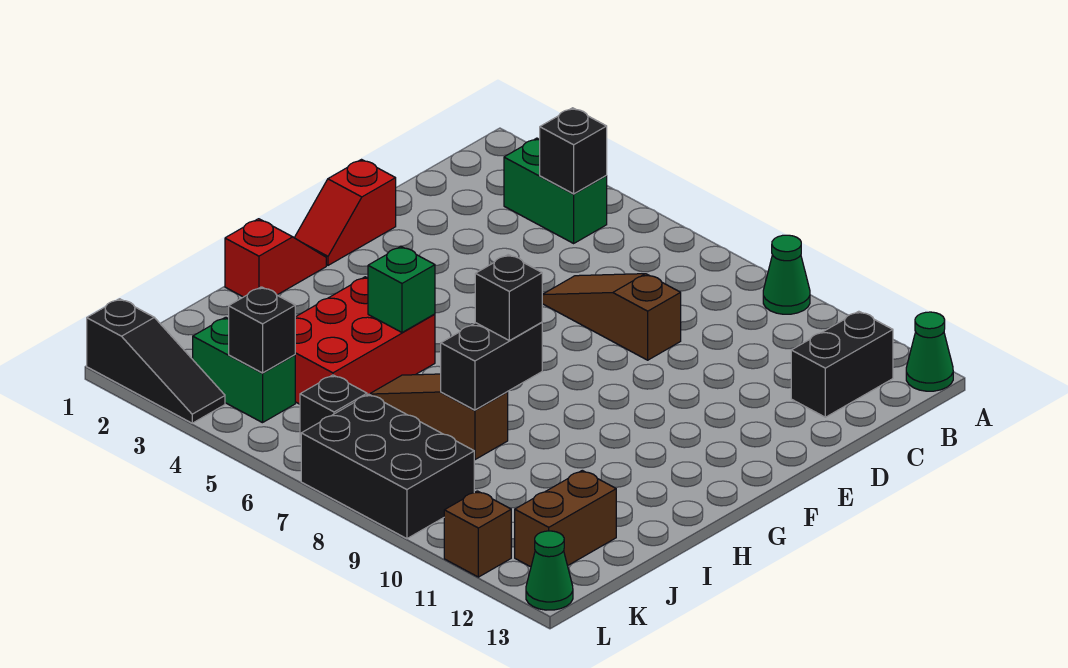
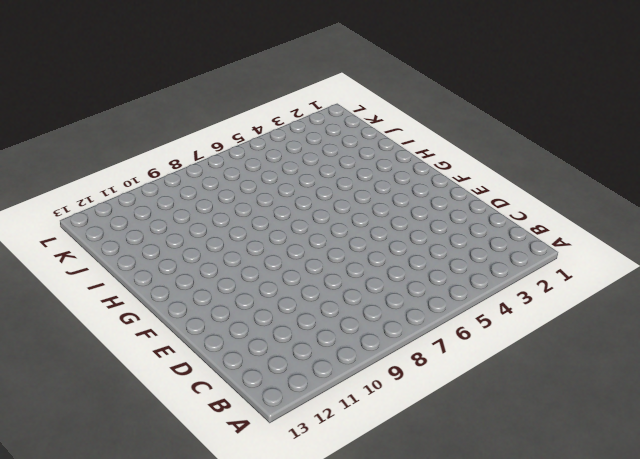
none -> green cone A9 level 1
none -> green cone A13 level 1
none -> green brick B3:B4 level 1

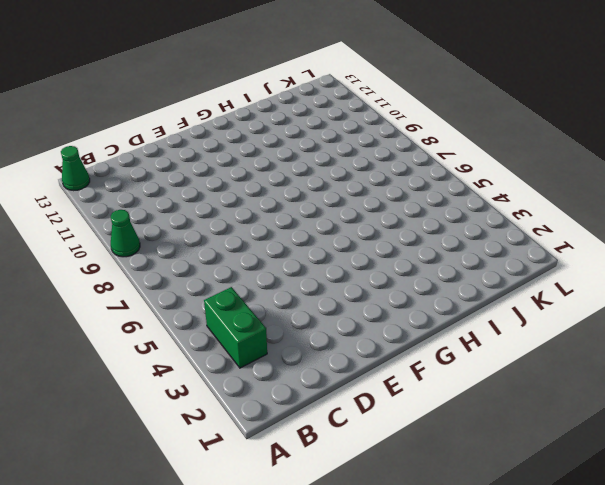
none -> black brick B12:C12 level 1
none -> brown slope D6:D8 level 1 top 8
none -> red slope E1:F1 level 1 top E

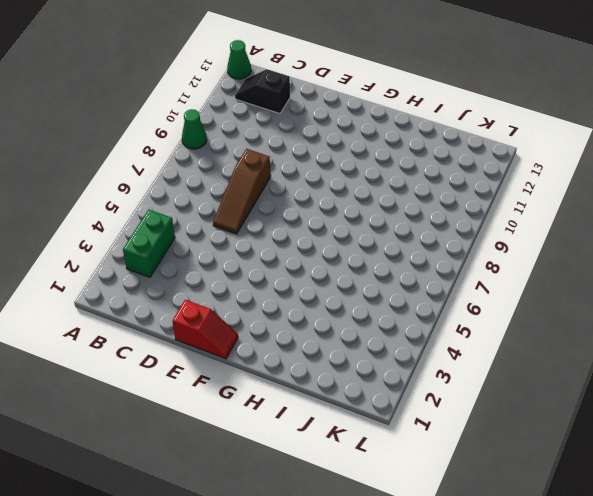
black slope B12:C12 level 1 top C -> black brick B12:C12 level 1
none -> red slope G1:H1 level 1 top H
none -> red brick H4:J5 level 1
none -> brown slope I6:I8 level 1 top 8

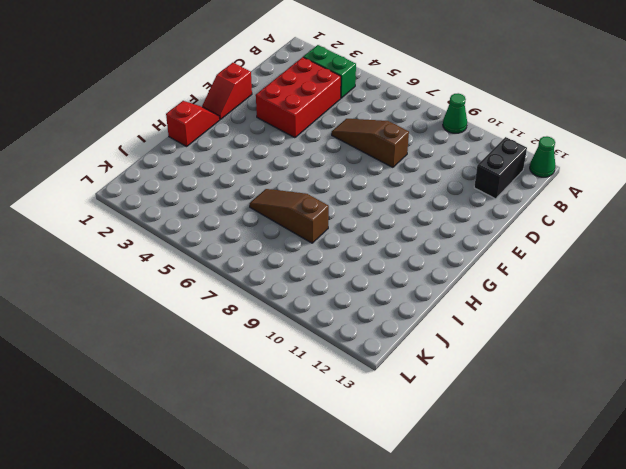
red brick C3:E4 level 1 -> red brick H4:J5 level 1
none -> brown brick J12:K12 level 1
none -> green brick K3:K4 level 1
none -> black brick K6 level 1

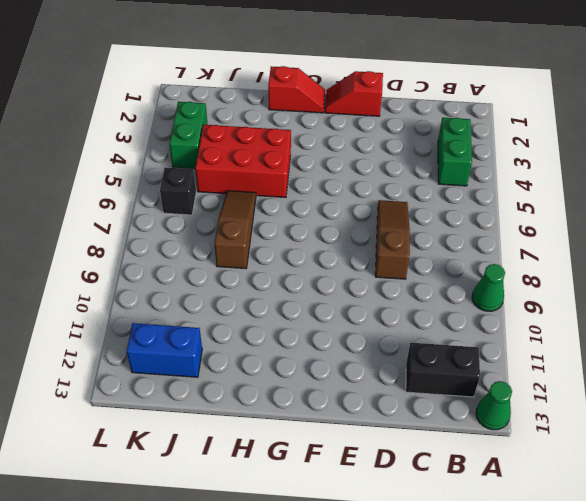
blue brick J12:K12 level 1 -> brown brick J12:K12 level 1
none -> black brick K7:L9 level 1
none -> black slope L1:L3 level 1 top 1
none -> brown brick L11 level 1

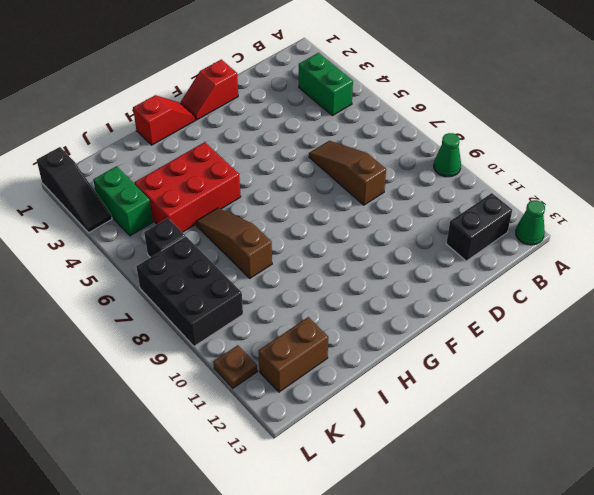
brown plate L11 level 1 -> brown brick L11 level 1
none -> green cone L13 level 1
none -> black brick B4 level 2
none -> green brick H5 level 2

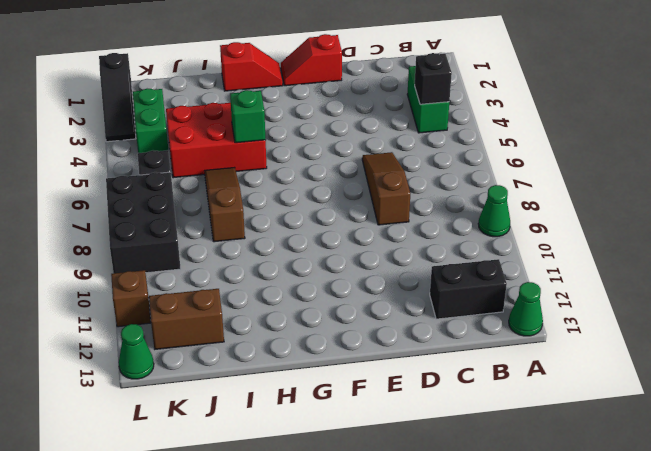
none -> black brick H8:I8 level 2
none -> black brick K4 level 2
none -> black brick H8 level 3

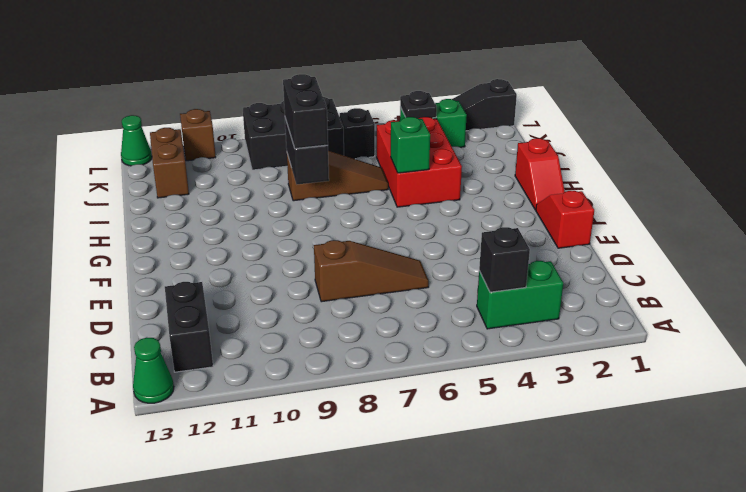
black brick H8:I8 level 3 -> black brick H8 level 3
black plate K4 level 2 -> black brick K4 level 2
none -> green cone A9 level 1

